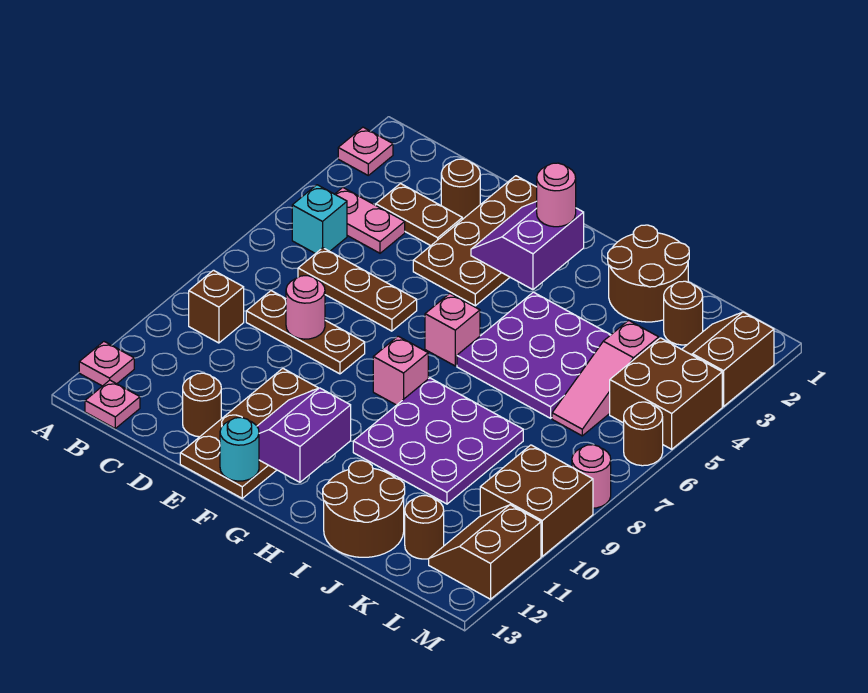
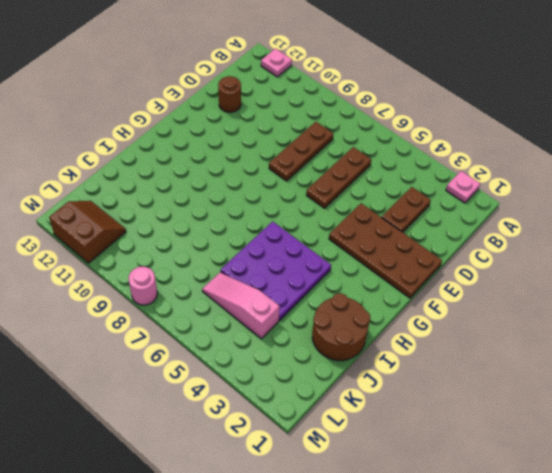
none -> pink plate B4:C4 level 1
none -> cyan brick B5 level 1
none -> brown brick B9 level 1
none -> pink plate B13 level 1

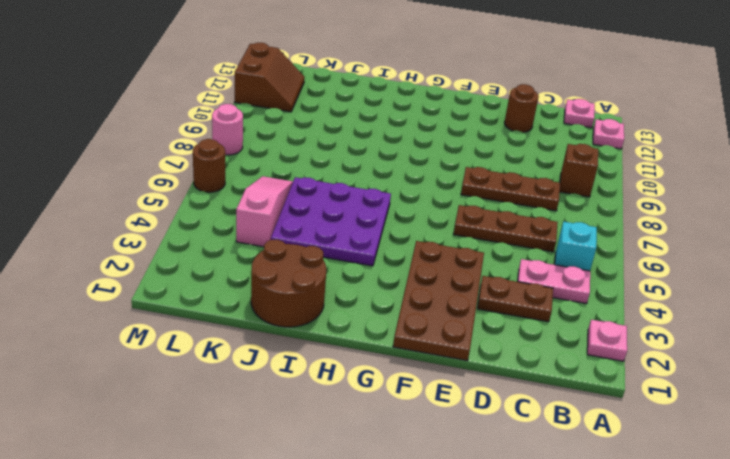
none -> brown round brick D2 level 1
none -> brown plate E10:F13 level 1
none -> pink brick G6 level 1
none -> pink brick G8 level 1

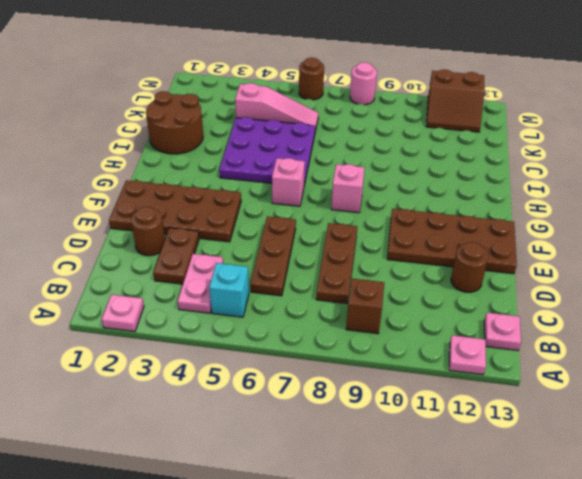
none -> purple plate H8:J10 level 1
none -> brown round brick I12:J13 level 1
none -> brown round brick K2 level 1
none -> brown round brick K12 level 1

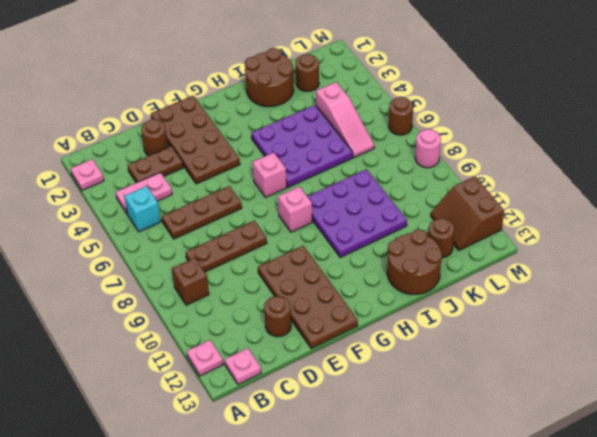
none -> brown slope L2:M3 level 1 top M
none -> brown brick L4:M5 level 1
none -> brown brick L9:M10 level 1
none -> pink round brick D8 level 2

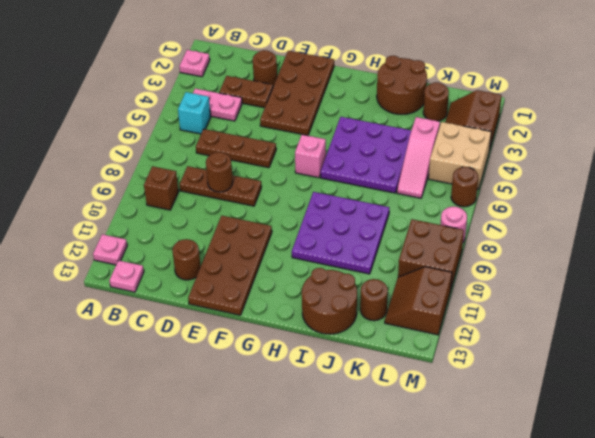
brown round brick D8 level 2 -> pink round brick D8 level 2
tan brick L4:M5 level 1 -> brown brick L4:M5 level 1
none -> pink brick G8 level 1
none -> purple slope F2:G3 level 2 top G
none -> purple slope F11:G12 level 2 top G
none -> cyan round brick F13 level 2

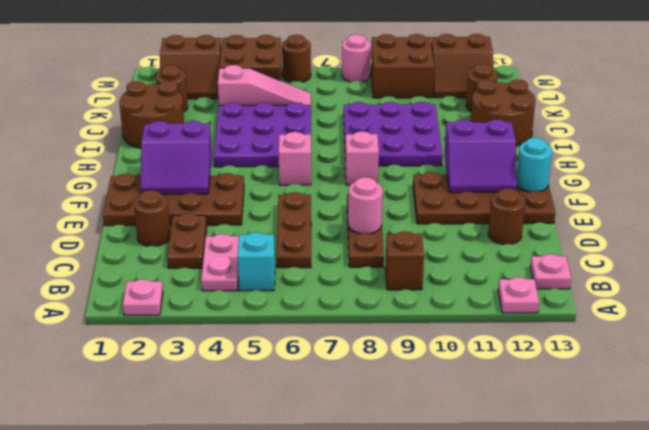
none -> pink round brick G2 level 3

